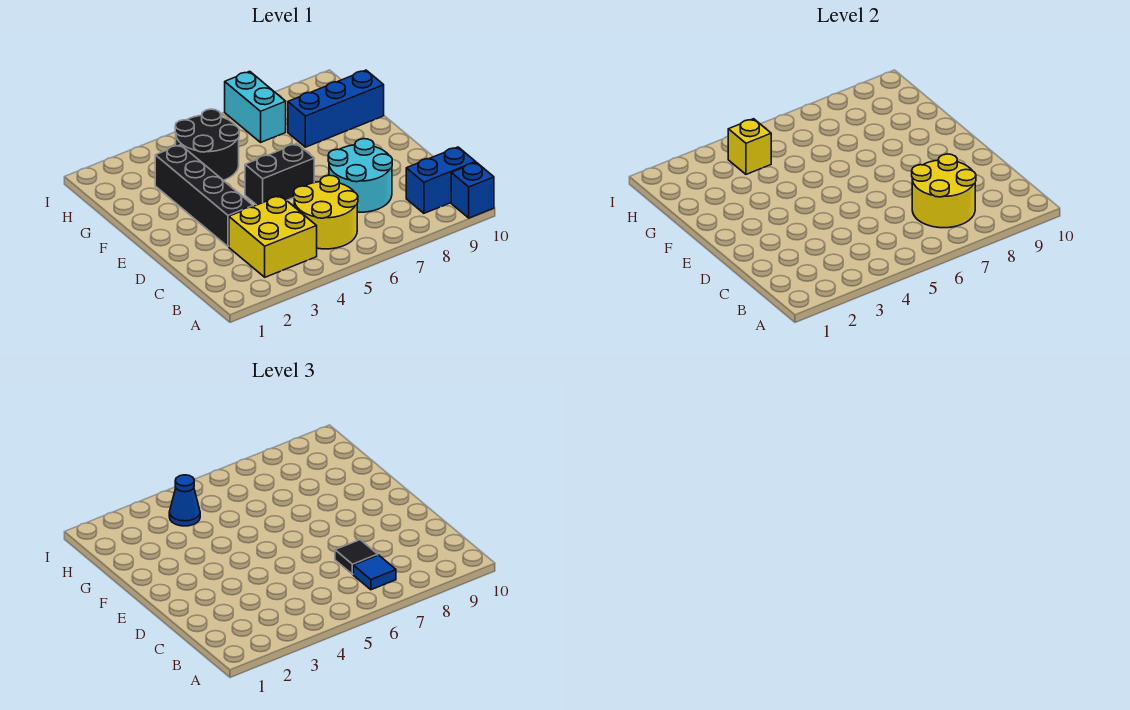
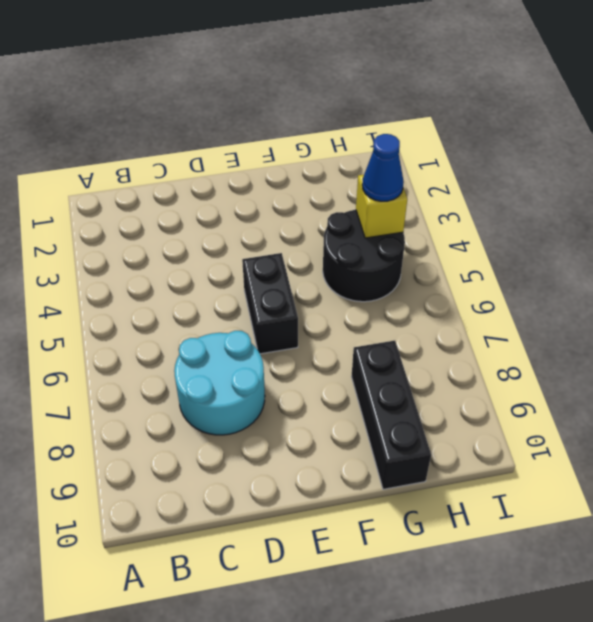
black brick G8:G10 level 1 -> blue brick G8:G10 level 1
none -> blue brick A10 level 1
none -> yellow brick B3:C4 level 1
none -> yellow round brick B5:C6 level 1

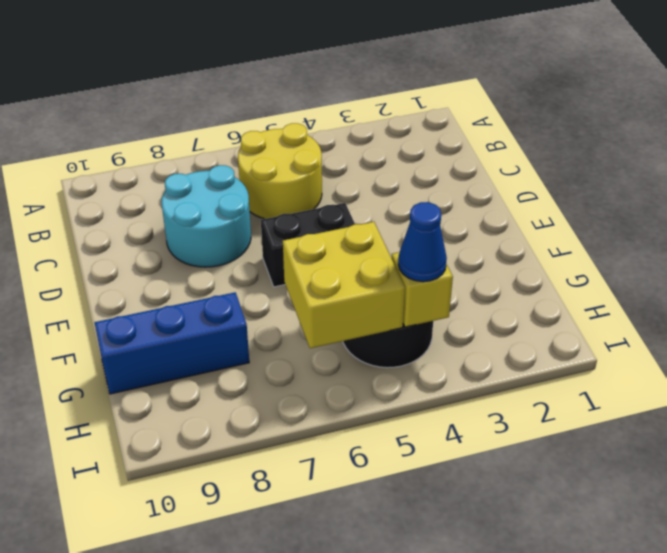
yellow brick G5:H6 level 2 -> yellow brick B3:C4 level 1
none -> blue brick A10 level 1
none -> blue brick B9:B10 level 1
none -> black brick D3:G3 level 1

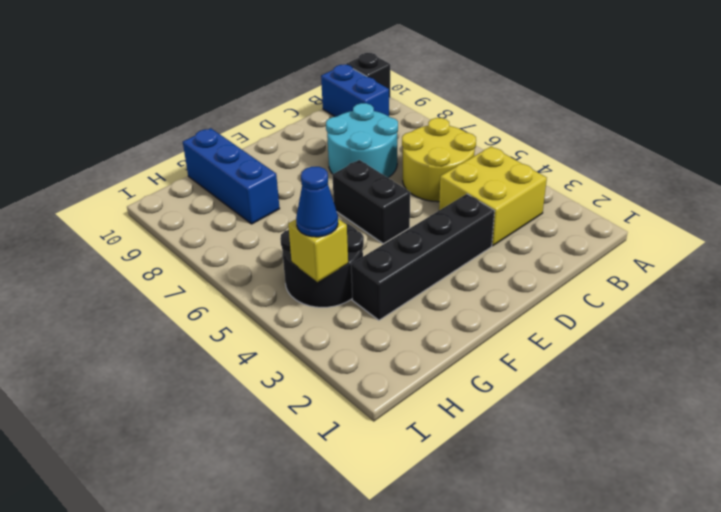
black brick A10 level 1 -> blue brick A10 level 1
none -> cyan brick H7:I7 level 1
none -> yellow round brick B7:C8 level 2
none -> blue tile B7 level 3

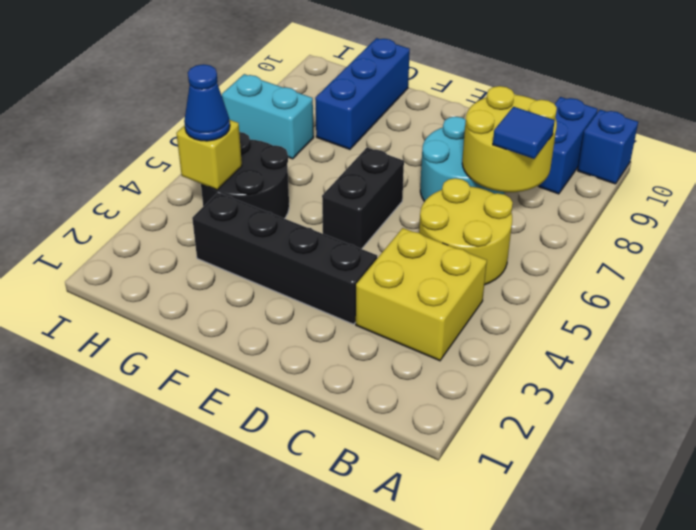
none -> black tile C7 level 3

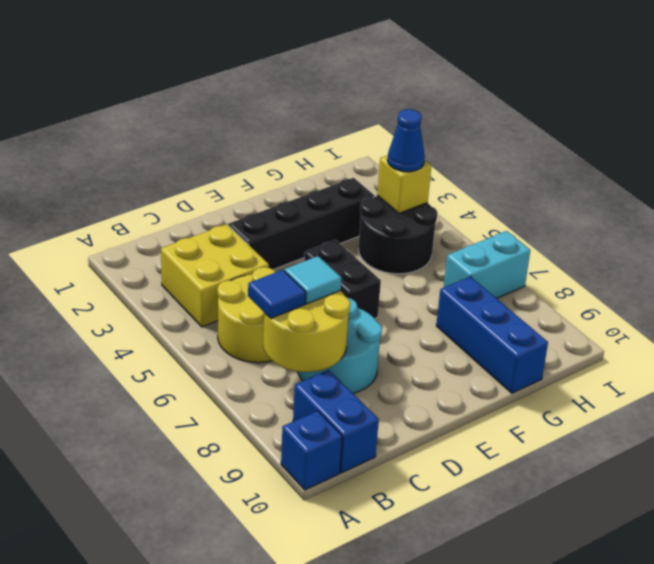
cyan tile C7 level 3 -> black tile C7 level 3

